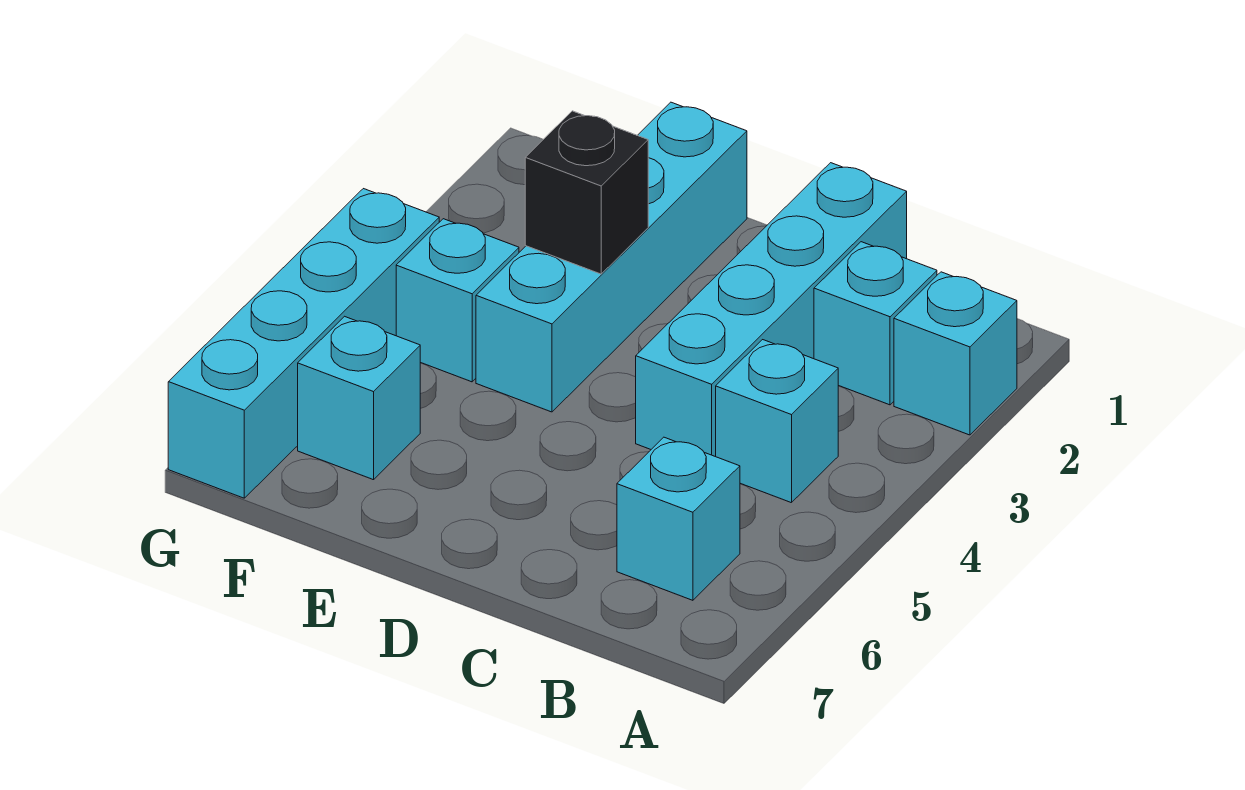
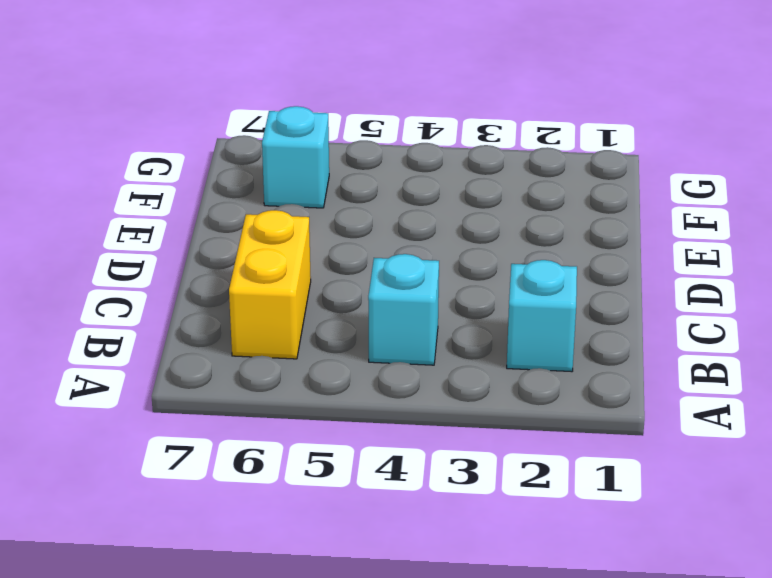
yellow brick B6:C6 level 1 -> cyan brick B6 level 1
none -> cyan brick A2 level 1
none -> cyan brick C1:C4 level 1

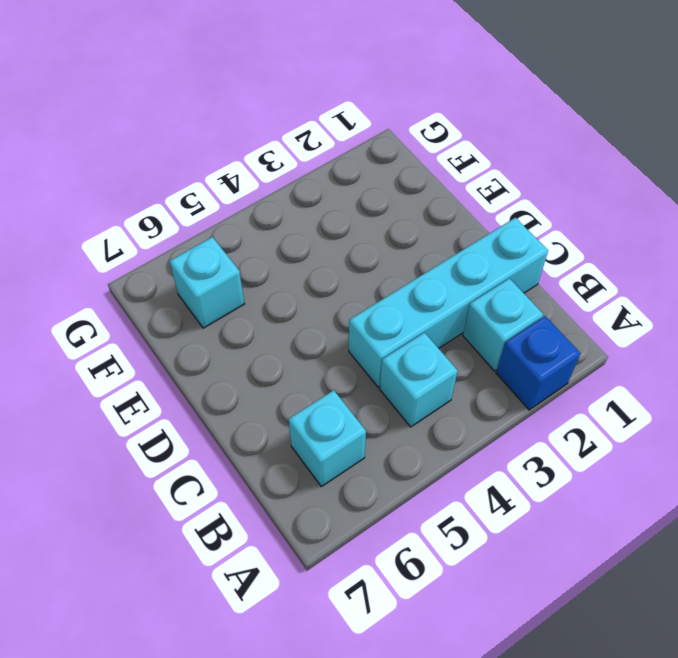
blue brick A2 level 1 -> cyan brick A2 level 1
none -> cyan brick E1:E4 level 1
none -> cyan brick F4 level 1

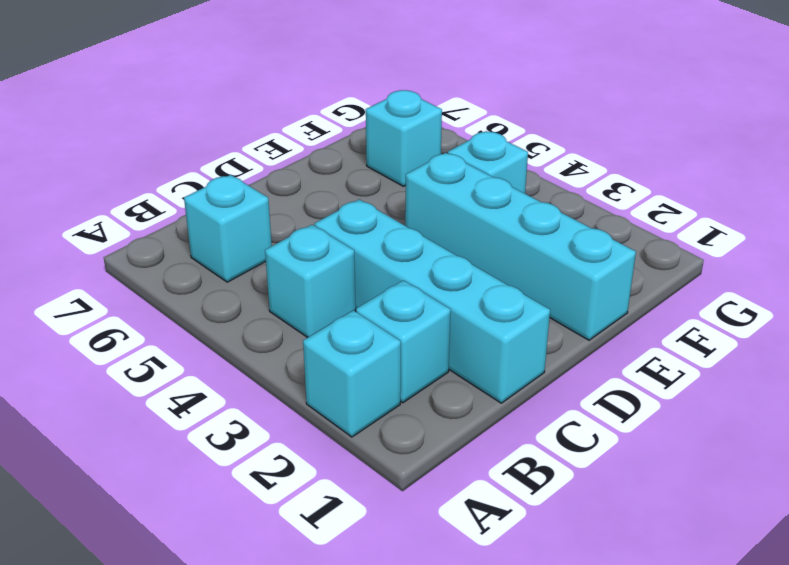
none -> cyan brick G4:G7 level 1
none -> black brick E3 level 2

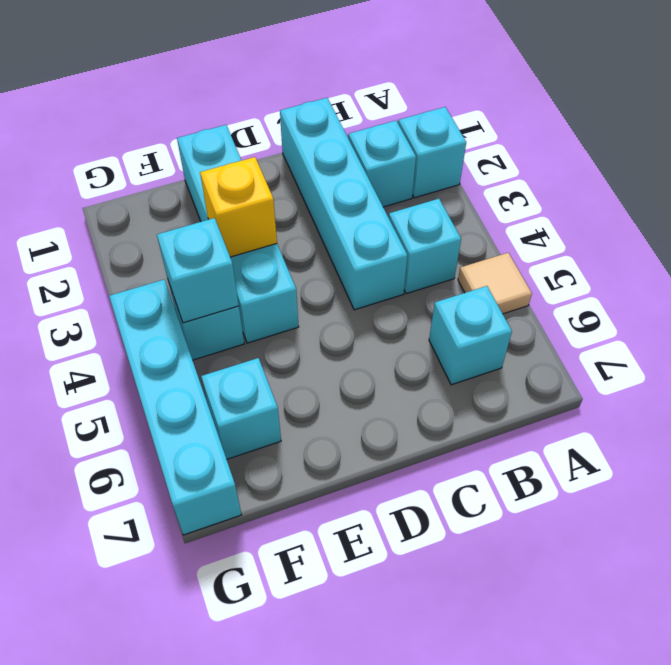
tan tile A5 level 1 -> none
yellow brick E3 level 2 -> black brick E3 level 2
cyan brick F4 level 2 -> none

